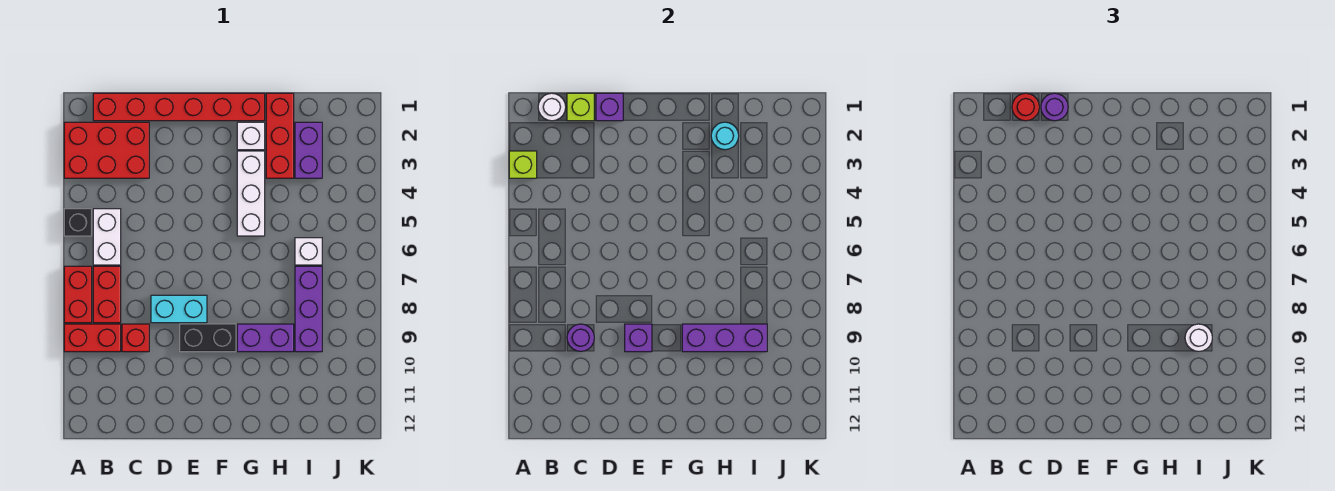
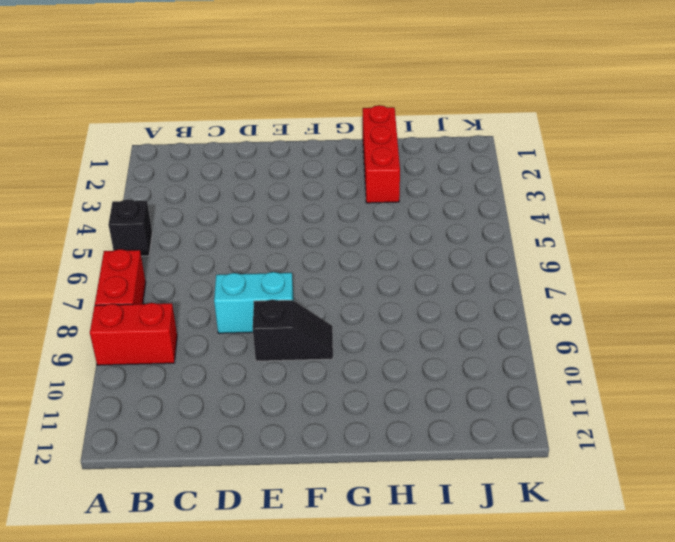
black slope E9:F9 level 1 top E -> black brick E9:F9 level 1
none -> red brick A2:C3 level 1
none -> red brick B1:G1 level 1
none -> white brick B5:B6 level 1

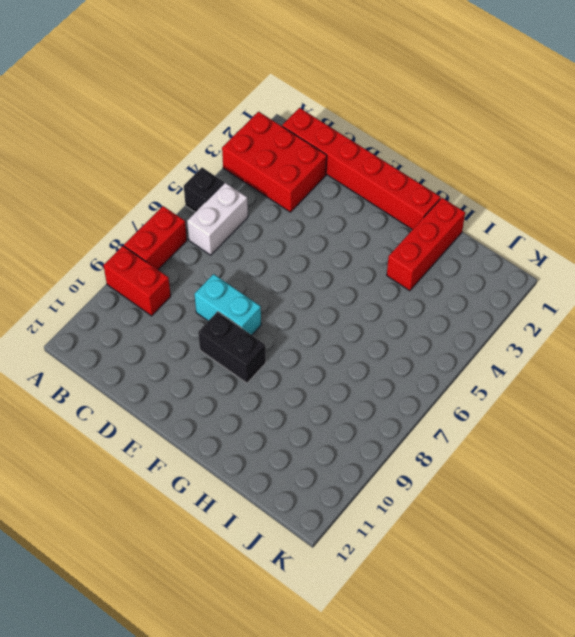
none -> red brick B7:B8 level 1
none -> red brick C9 level 1
none -> white brick G2 level 1

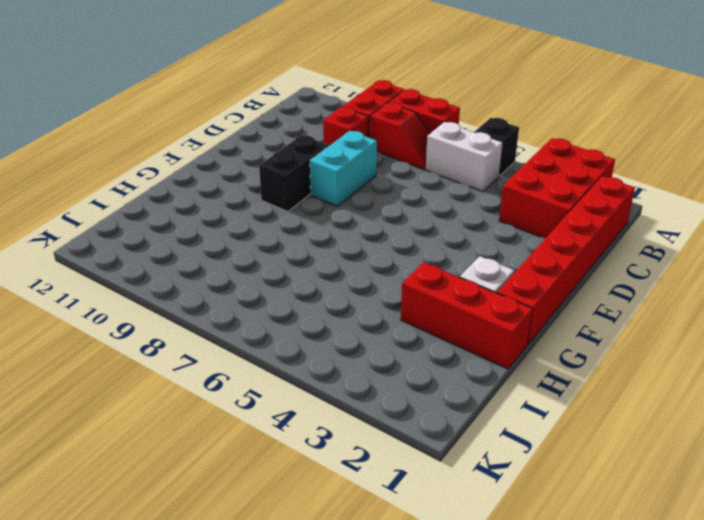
red slope B7:B8 level 1 top 8 -> red brick B7:B8 level 1
none -> white brick G3:G5 level 1
none -> purple brick G9:H9 level 1
none -> purple brick I2:I3 level 1

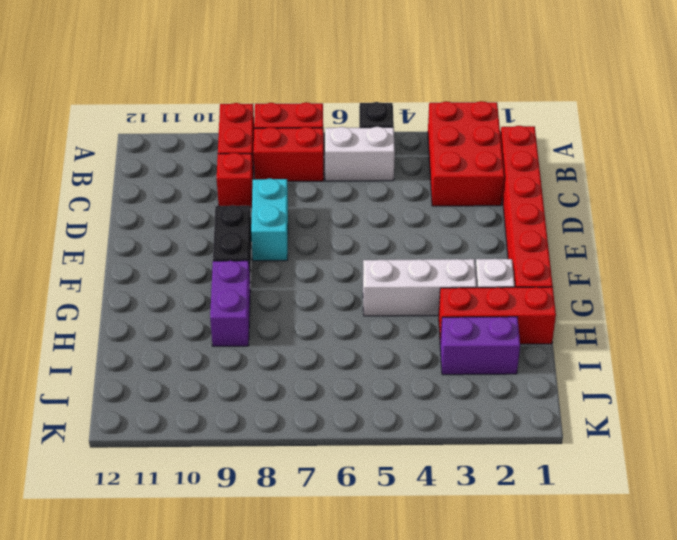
none -> white brick I6 level 1
none -> purple brick I7:I9 level 1
none -> lime brick A3 level 2

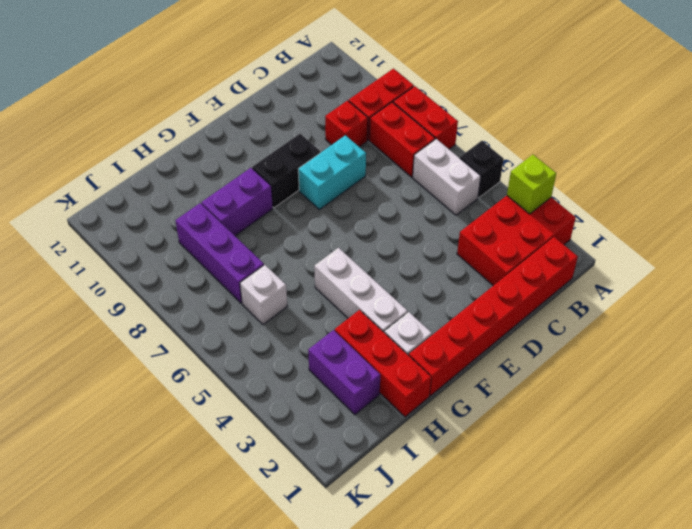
none -> white round brick B1 level 2
none -> lime brick C1 level 2
none -> purple round brick C9 level 2

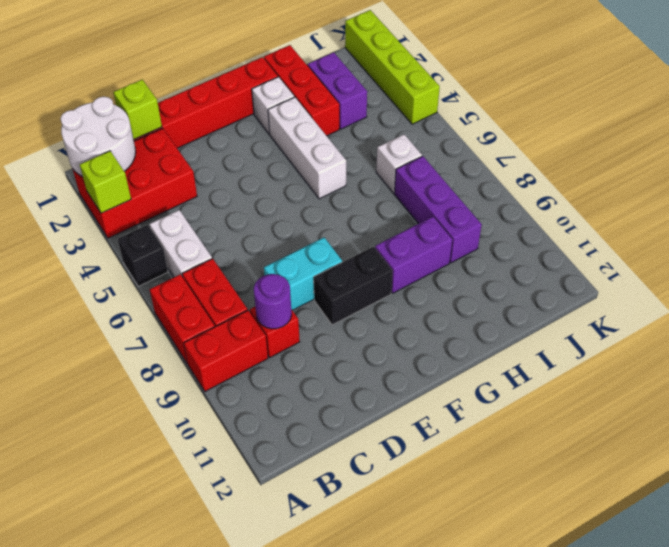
white round brick A1:B2 level 2 -> white round brick B1 level 2
lime brick K1:K4 level 1 -> none
none -> purple brick D1 level 2
none -> purple brick E9 level 2
none -> purple brick G9:I9 level 2

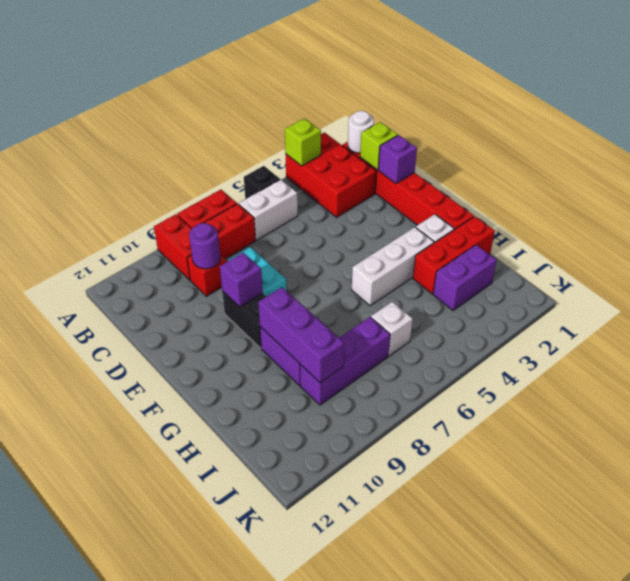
none -> cyan round brick H2 level 2
none -> red round brick C1 level 3
none -> purple round brick D1 level 3

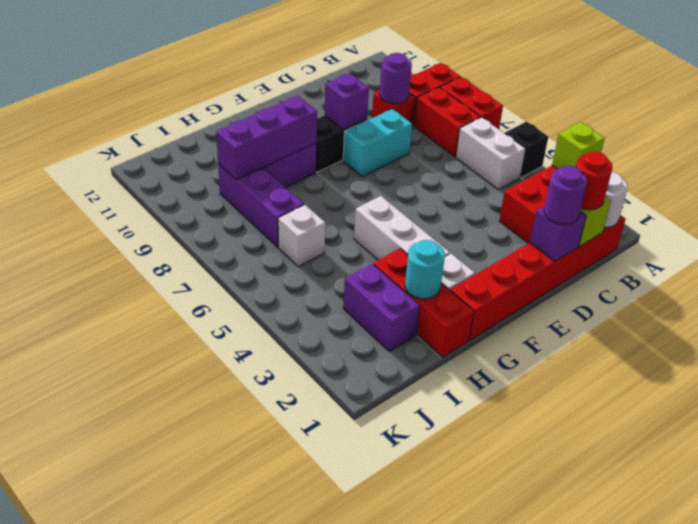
none -> white round brick I9 level 3

